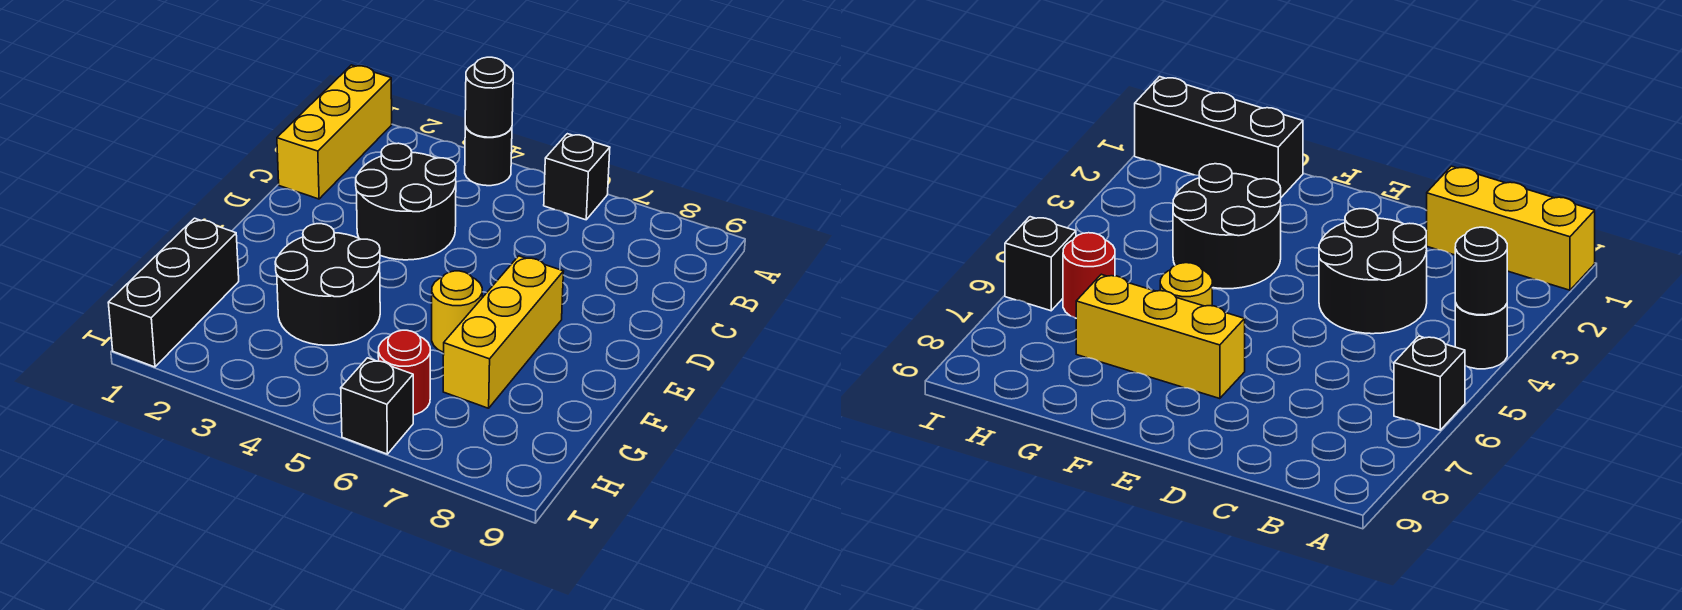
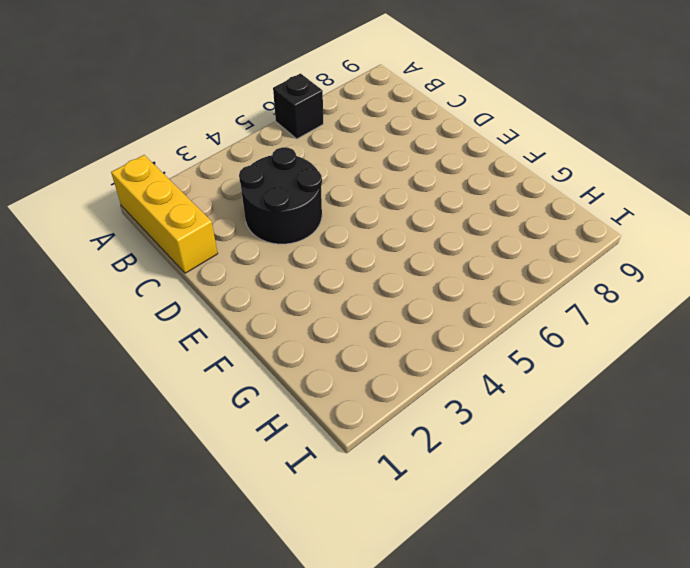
none -> black round brick A4 level 1
none -> yellow brick E7:G7 level 1

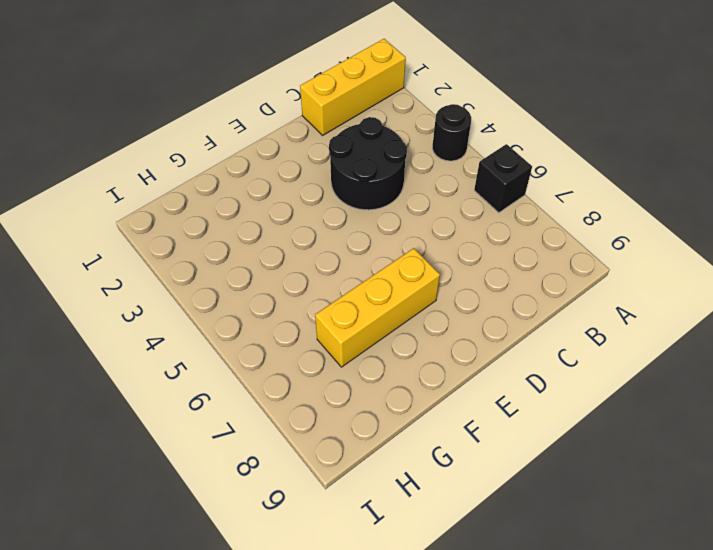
none -> black round brick F3:G4 level 1
none -> yellow round brick F6 level 1

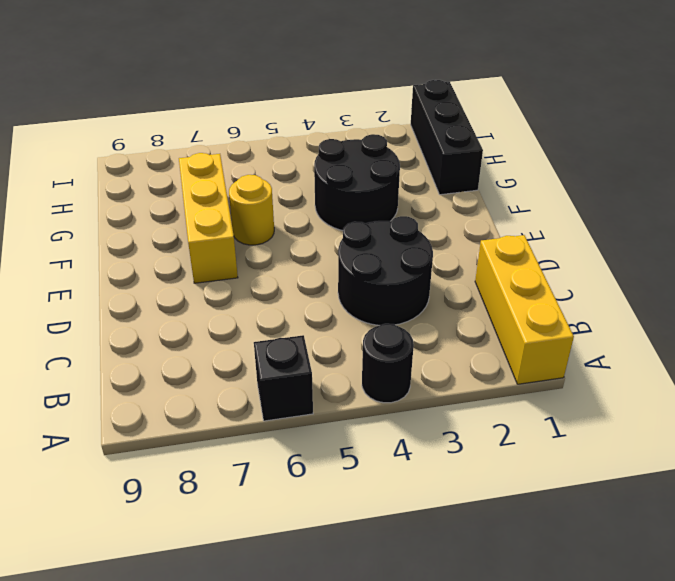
none -> red round brick H6 level 1
none -> black brick I6 level 1

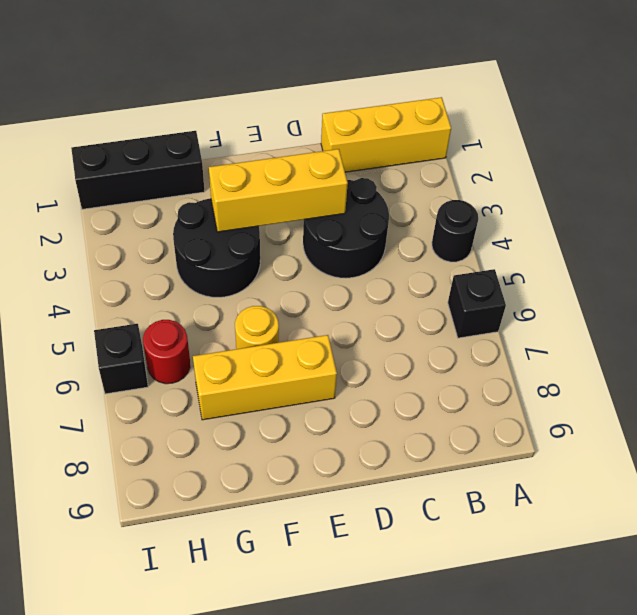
yellow brick D3:F3 level 2 -> none
none -> black round brick A4 level 2

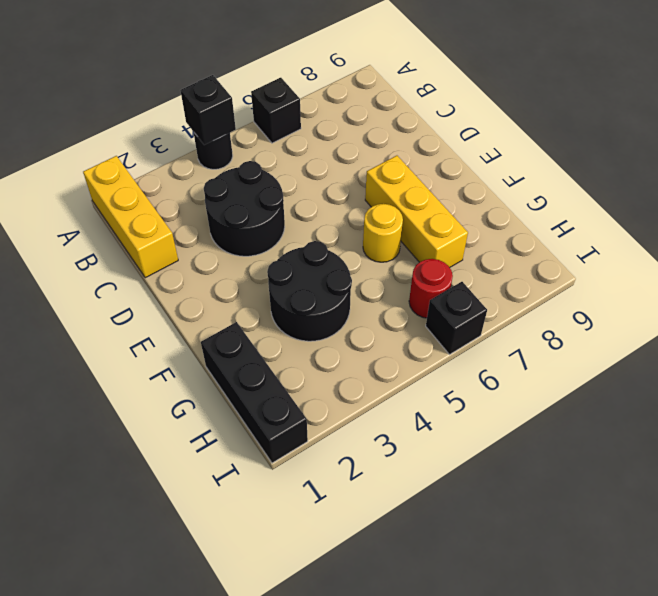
black brick A4 level 2 -> black round brick A4 level 2

